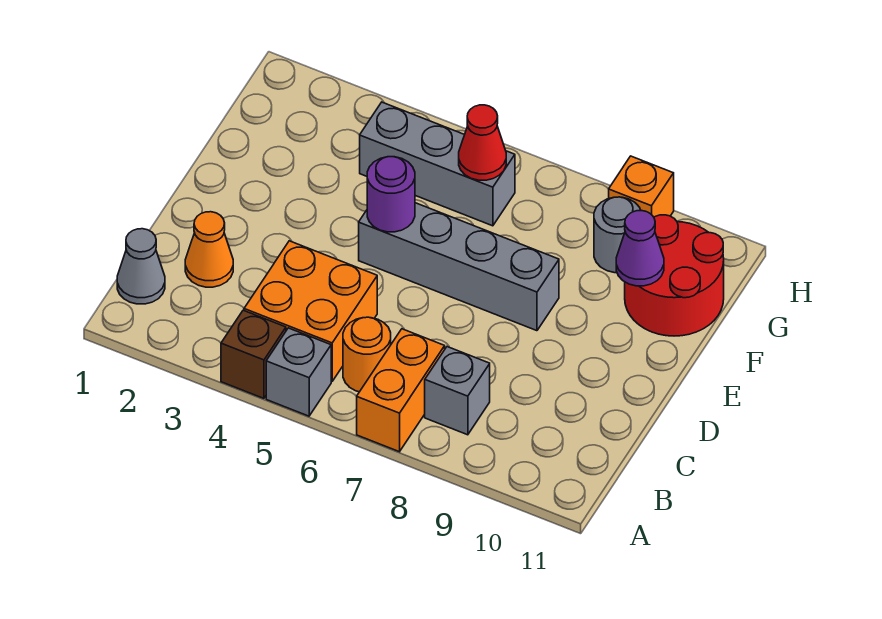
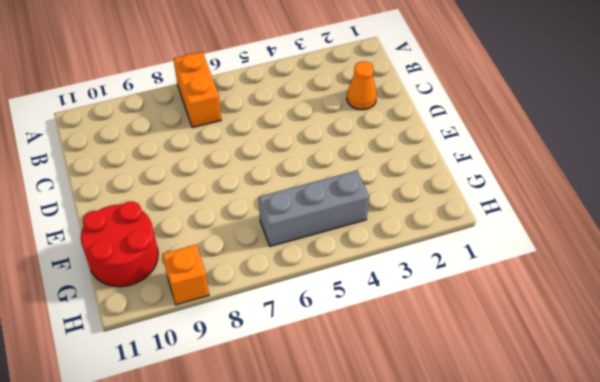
none -> brown brick A4 level 1
none -> grey brick A5 level 1
none -> grey cone B1 level 1

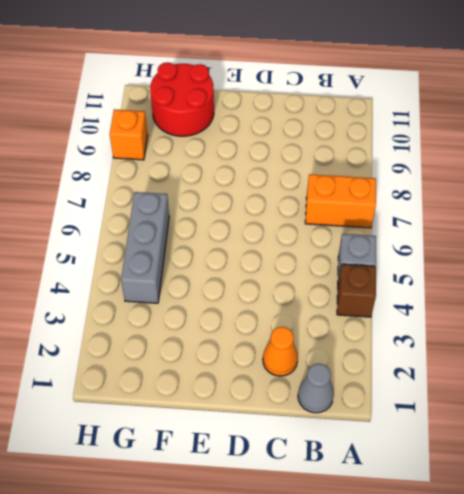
none -> orange brick B4:C5 level 1
none -> orange round brick B6 level 1
none -> grey brick B8 level 1

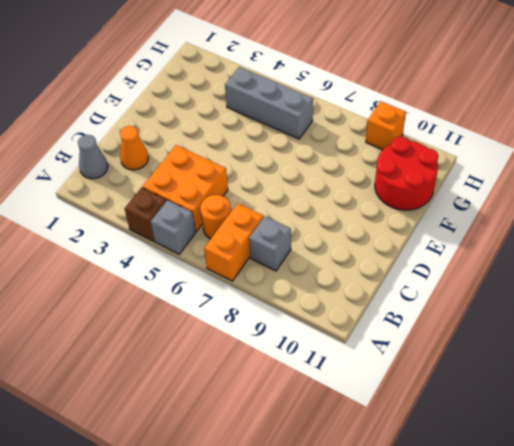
none -> grey brick E5:E8 level 1
none -> grey round brick G9 level 1
none -> purple round brick E5 level 2

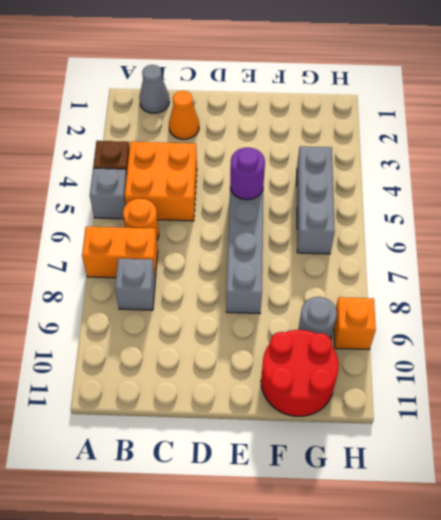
none -> purple cone F10 level 2
none -> red cone G6 level 2

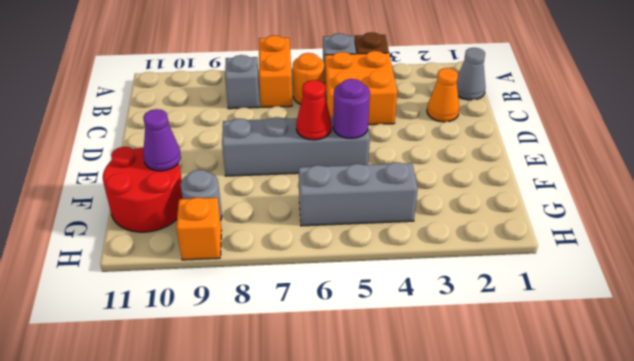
red cone E6 level 2 -> red cone G6 level 2

